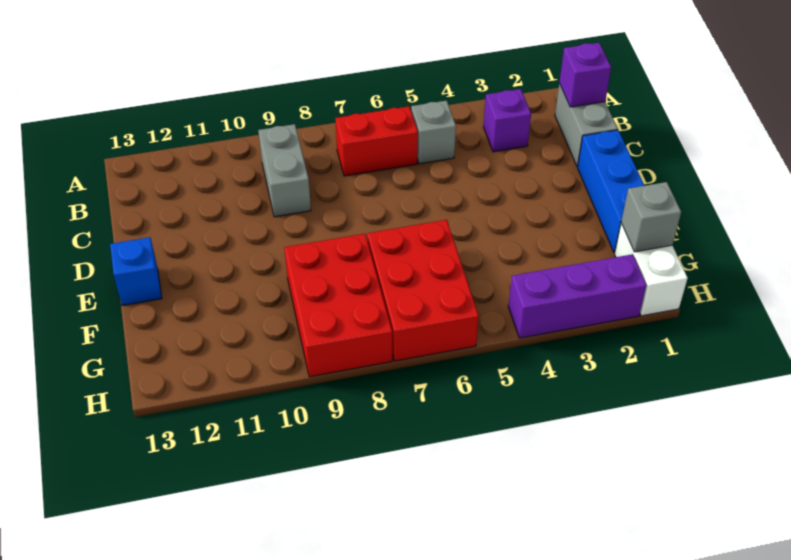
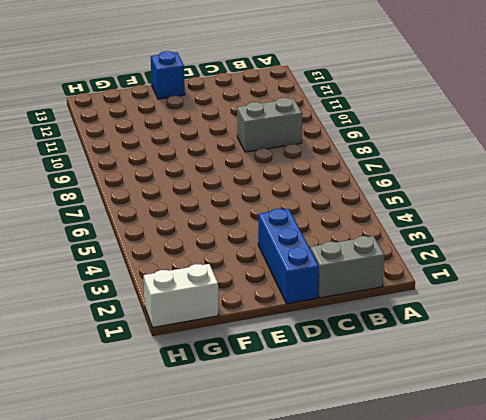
blue brick D1:D3 level 1 -> blue brick D1:F1 level 1
none -> purple brick B3 level 1
none -> grey brick B5 level 1
none -> red brick B6:B7 level 1

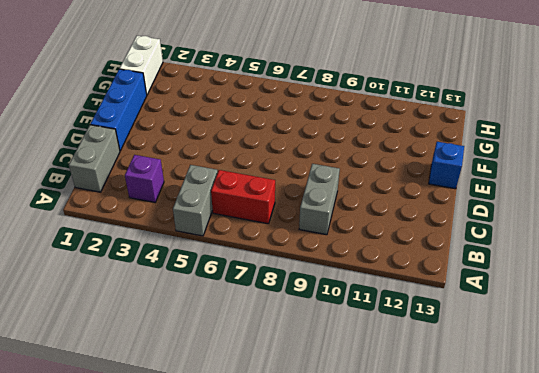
grey brick A5:B5 level 1 -> grey brick B5 level 1
none -> red brick F6:H7 level 1
none -> red brick F8:H9 level 1
none -> purple brick H2:H4 level 1

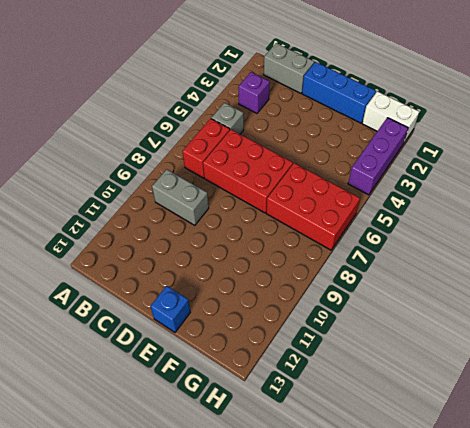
red brick C6:E7 level 1 -> red brick F8:H9 level 1
none -> purple brick B1 level 2
none -> grey brick G1 level 2

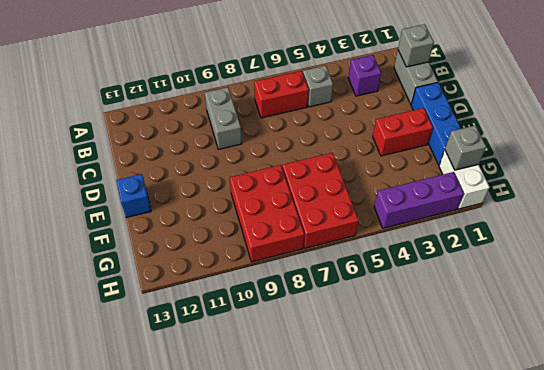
grey brick B1 level 2 -> purple brick B1 level 2
red brick E2:E3 level 1 -> none

